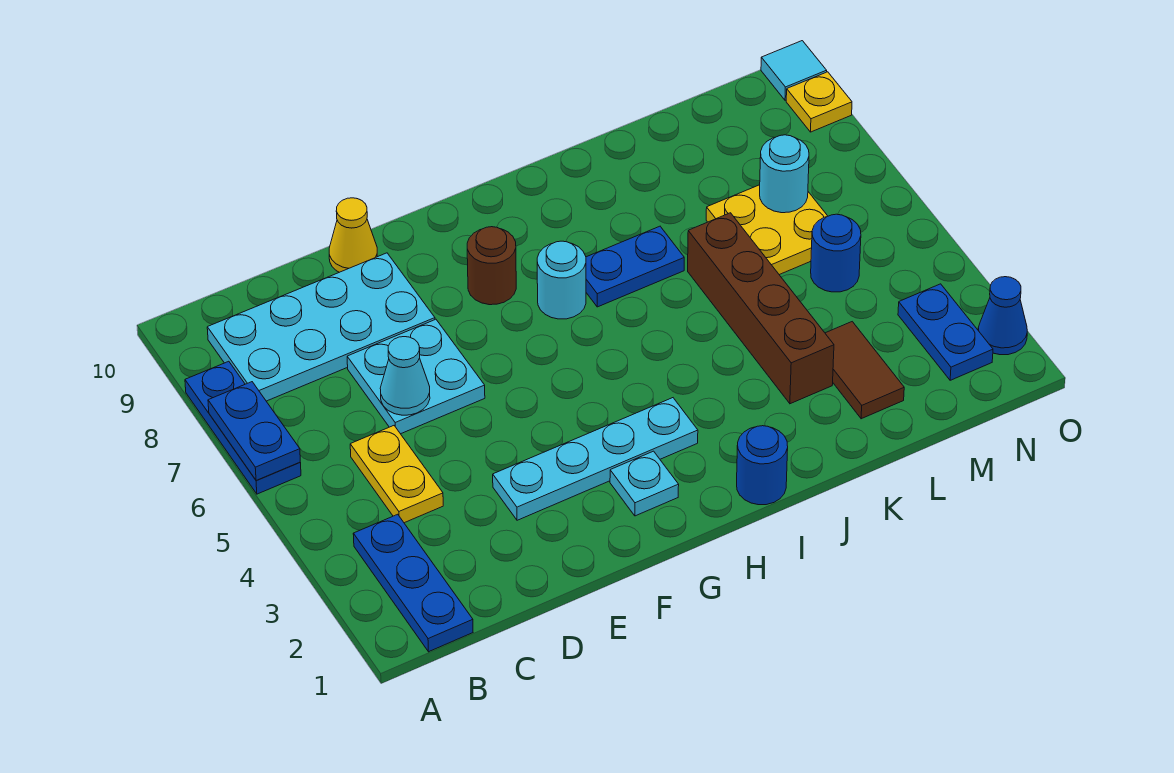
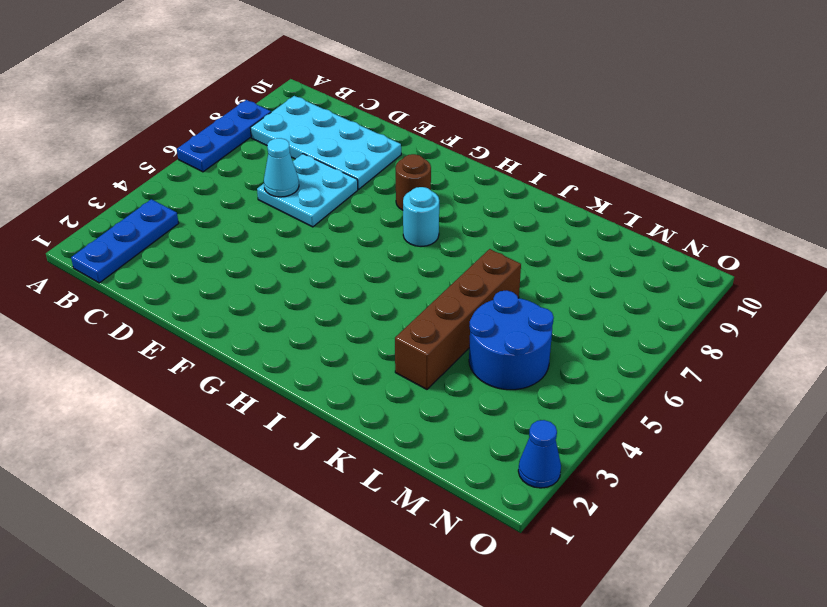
blue round brick L4:M5 level 1 -> blue round brick M5 level 1
none -> yellow plate C4:C5 level 1
none -> cyan plate E3:H3 level 1
none -> yellow cone E10 level 1

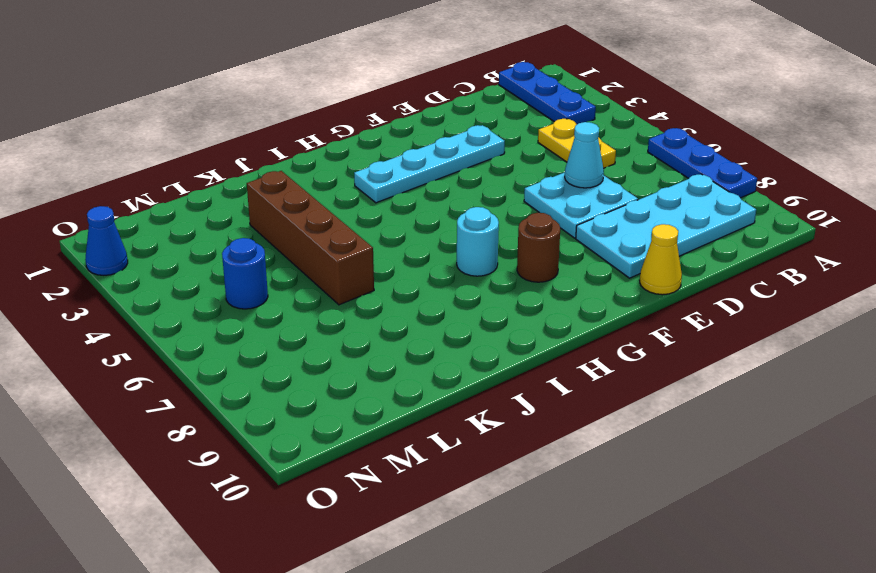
none -> cyan plate G2 level 1
none -> blue round brick I1 level 1
none -> blue plate I7:J7 level 1

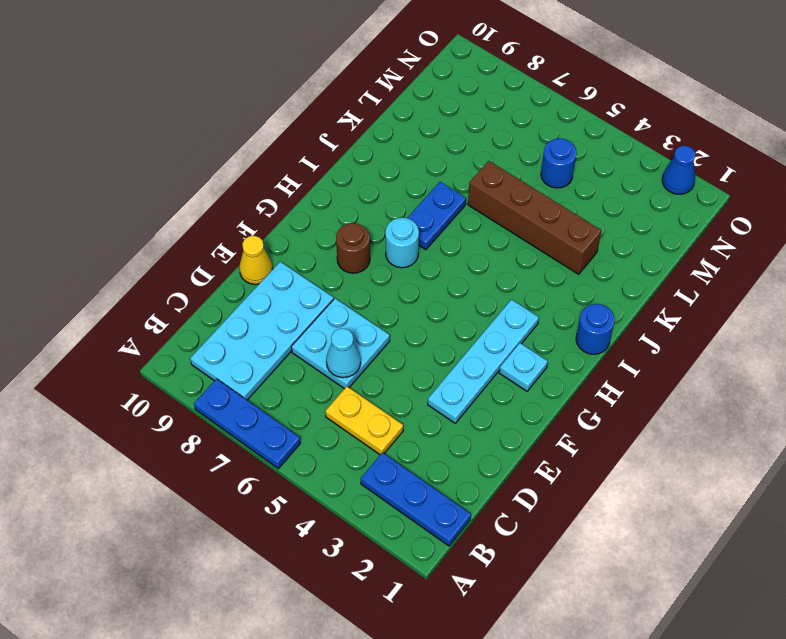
none -> brown tile L2:L3 level 1
none -> yellow plate L6:M7 level 1
none -> blue plate N2:N3 level 1

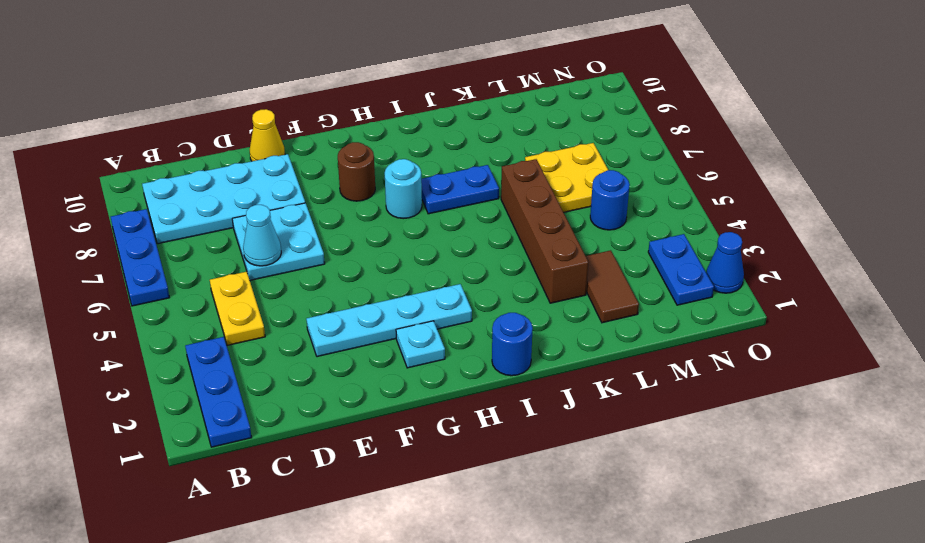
none -> yellow plate O9 level 1
none -> cyan tile O10 level 1
none -> blue plate A6:A7 level 2

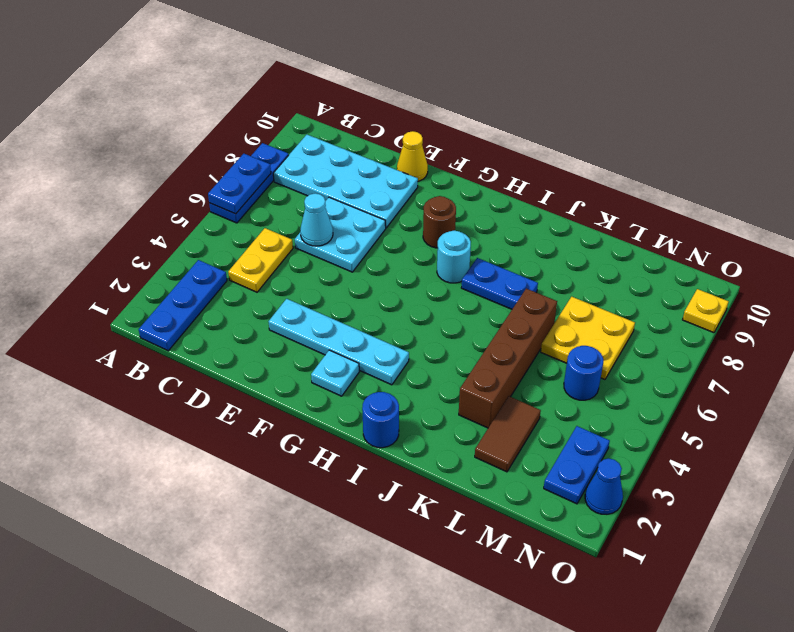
none -> cyan tile O10 level 1
none -> cyan round brick M7 level 2

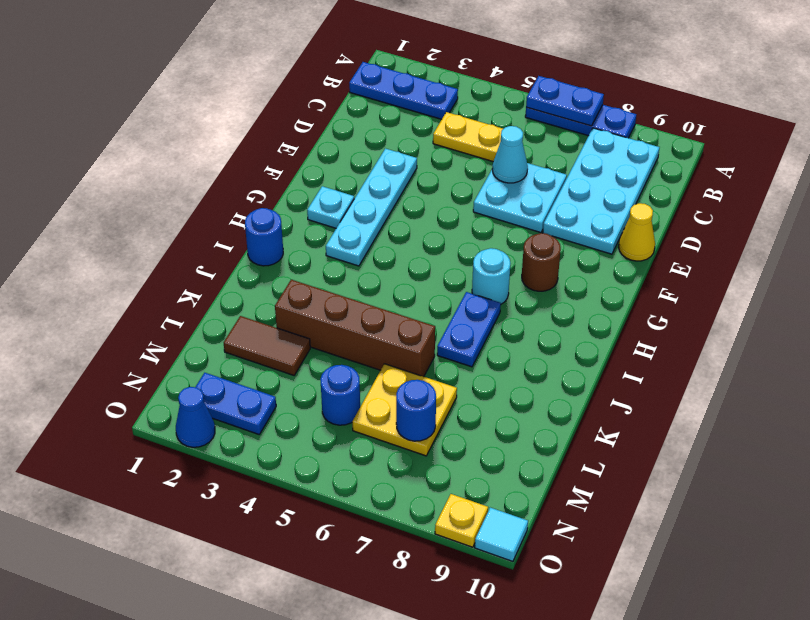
blue round brick M7 level 2 -> cyan round brick M7 level 2

